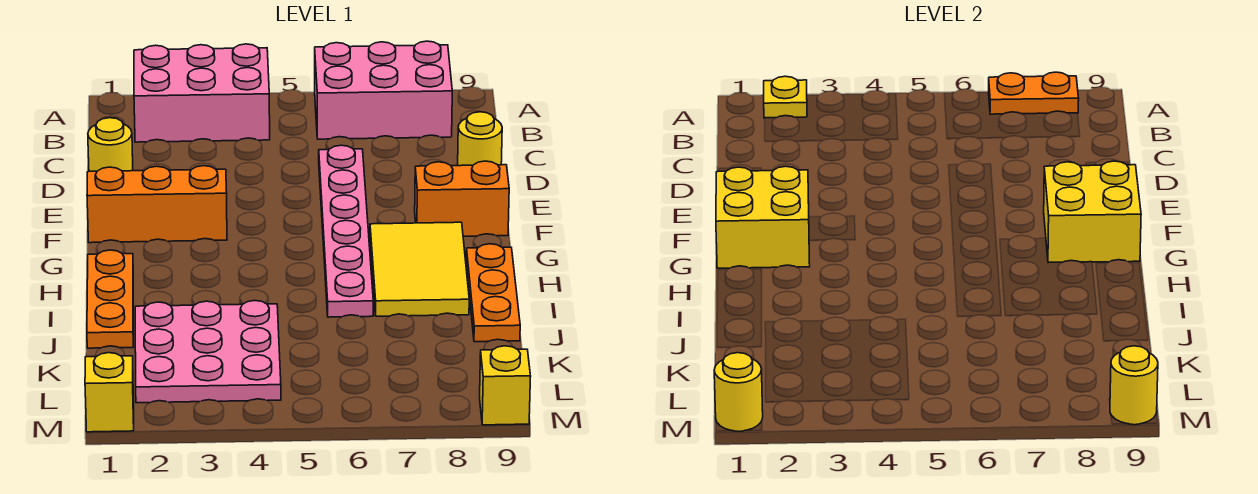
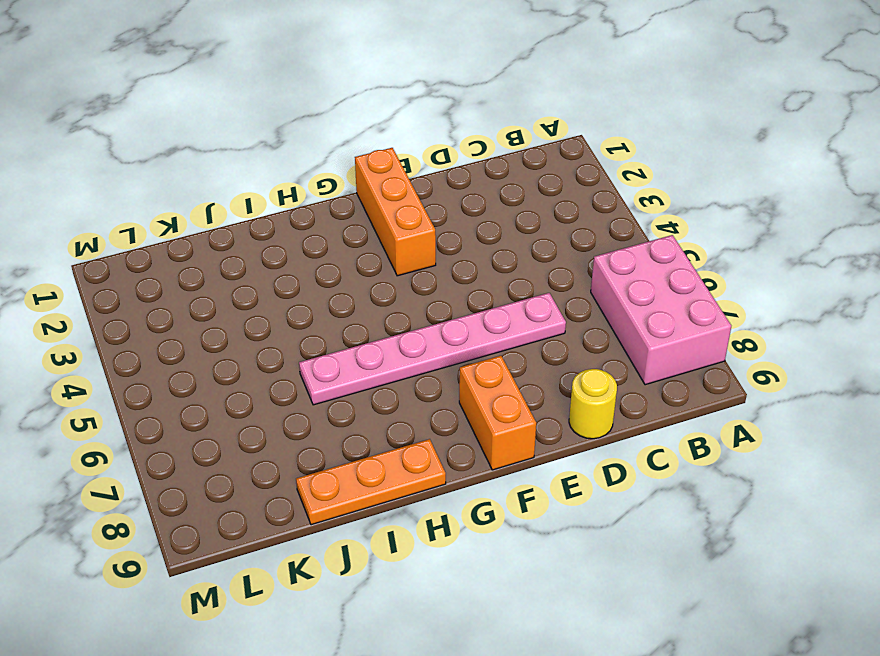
none -> pink brick A2:B4 level 1
none -> yellow round brick D1 level 1
none -> yellow tile G7:I8 level 1

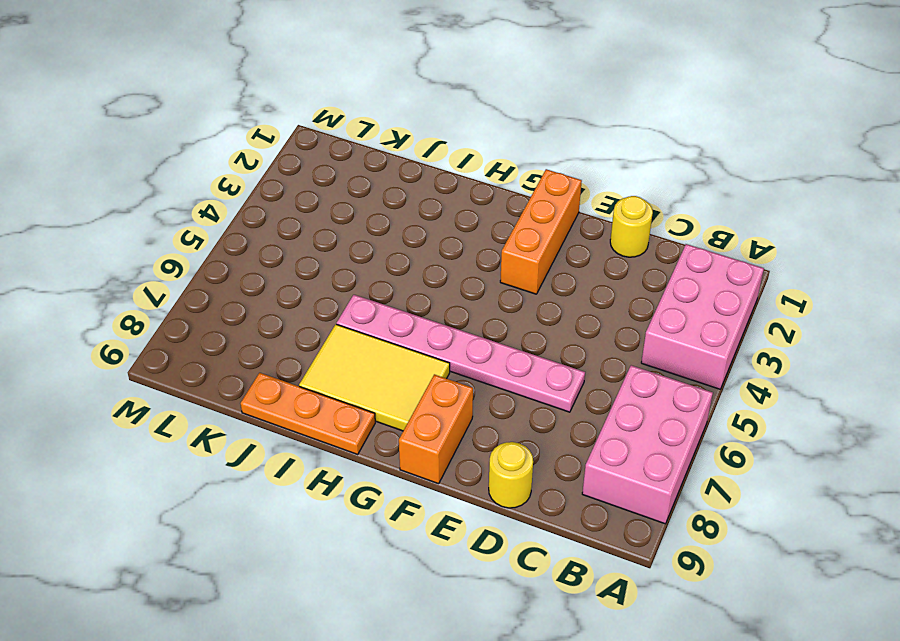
none -> orange plate H1:J1 level 1
none -> pink plate J2:L4 level 1
none -> yellow brick M1 level 1

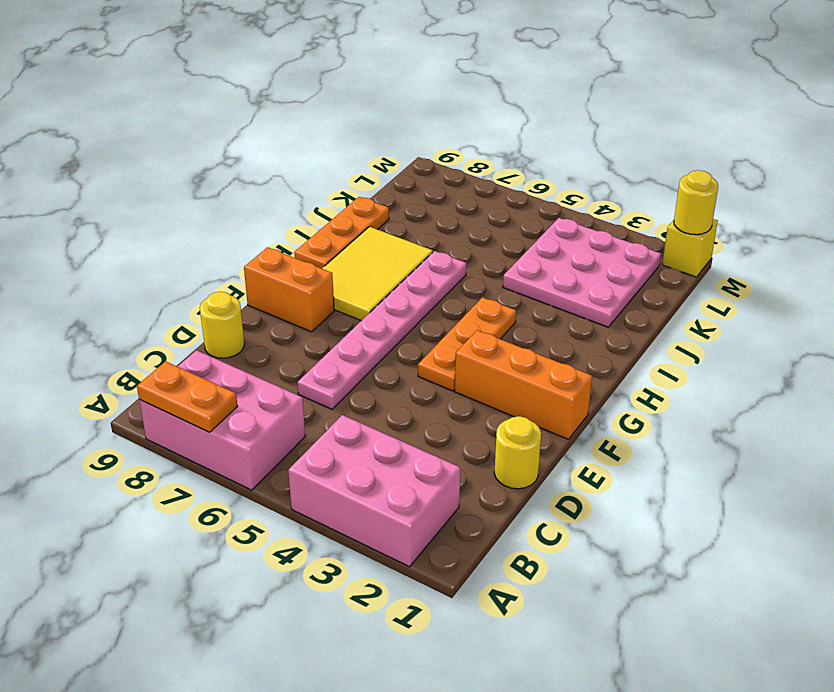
orange plate F4:H4 level 1 -> orange plate H1:J1 level 1
none -> yellow brick M9 level 1
none -> yellow plate A2 level 2
none -> yellow brick F1:G2 level 2

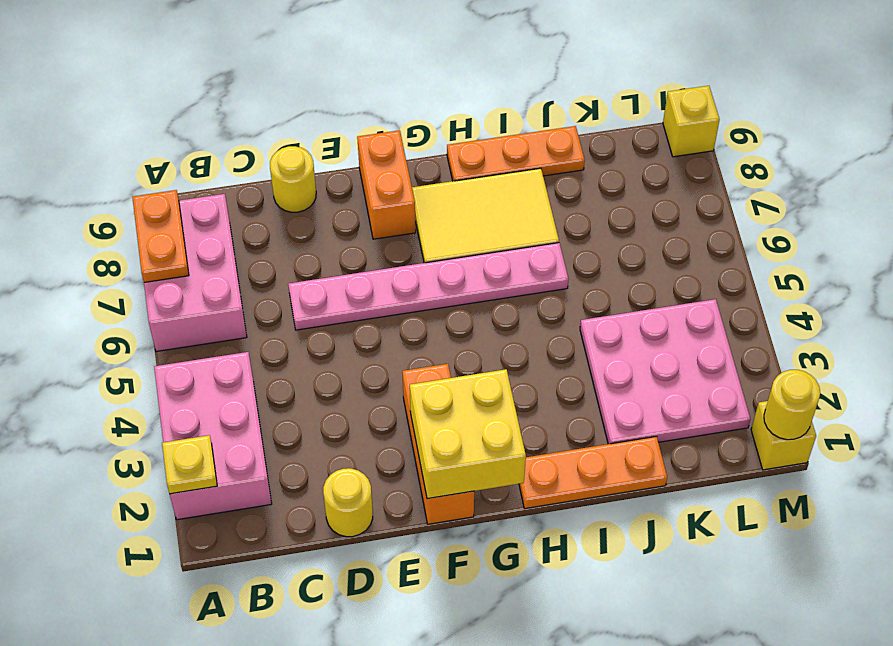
none -> yellow brick F8:G9 level 2
none -> yellow round brick M9 level 2

